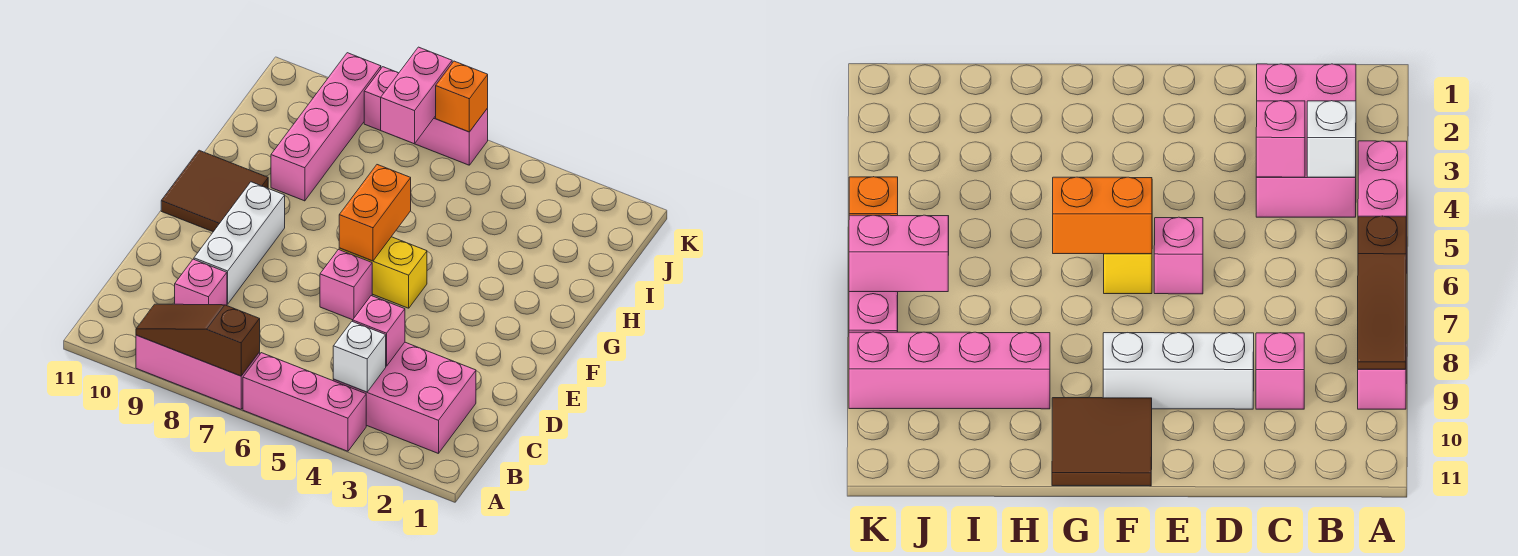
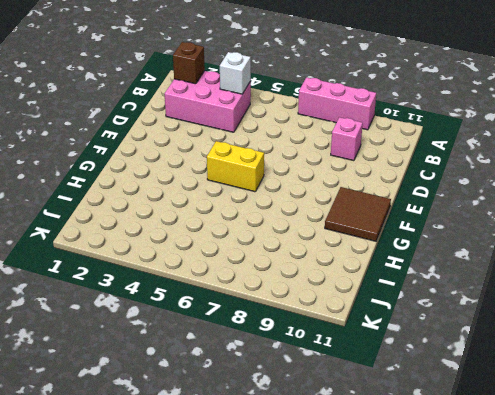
brown brick B2 level 2 -> none
none -> pink brick A4:A6 level 1
none -> white brick D9:F9 level 1
none -> pink brick E6 level 1

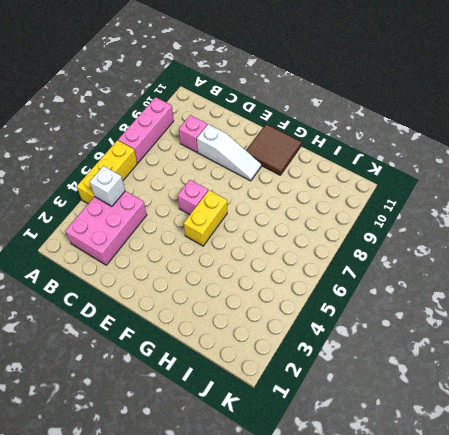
yellow brick A4:A6 level 1 -> pink brick A4:A6 level 1
white slope D9:F9 level 1 top D -> white brick D9:F9 level 1
none -> pink brick H9:K9 level 1
none -> pink brick K6:K8 level 1
none -> brown slope A7:A9 level 2 top 7

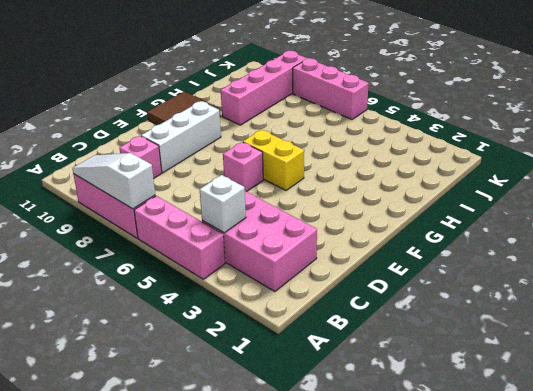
white slope A7:A9 level 2 top 7 -> brown slope A7:A9 level 2 top 7
none -> pink brick C4 level 2
none -> orange brick F6:G6 level 2
none -> pink brick J7:K7 level 2

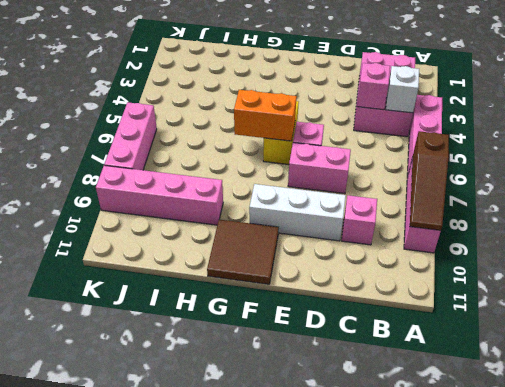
pink brick D7:E7 level 1 -> pink brick J7:K7 level 2
none -> orange brick K6 level 2

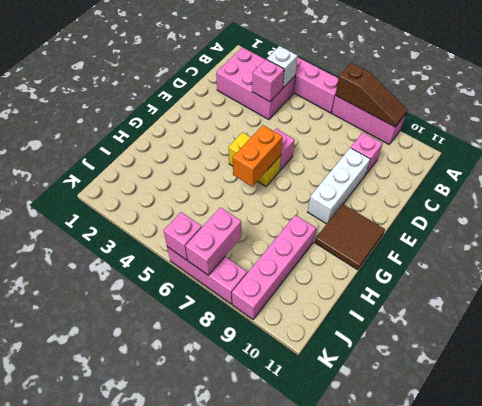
pink brick K6 level 2 -> orange brick K6 level 2

